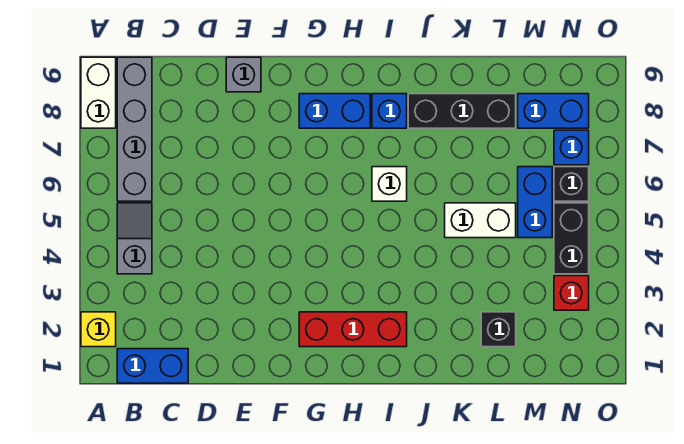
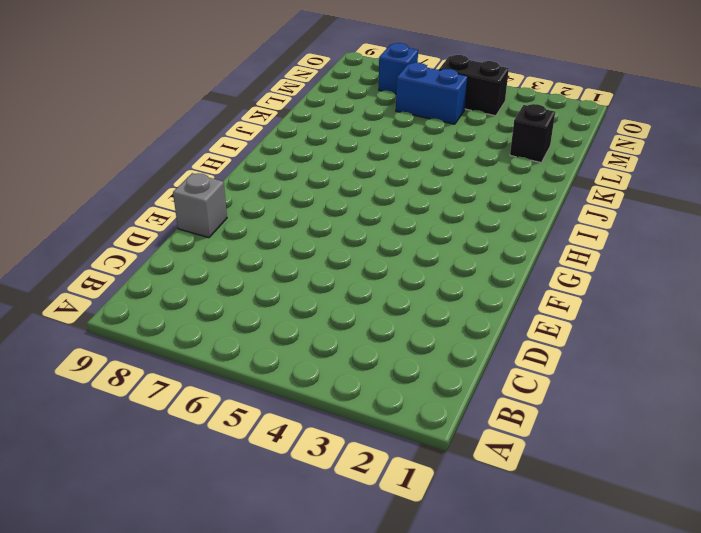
none -> yellow brick A2 level 1
none -> white brick A8:A9 level 1
none -> blue brick B1:C1 level 1

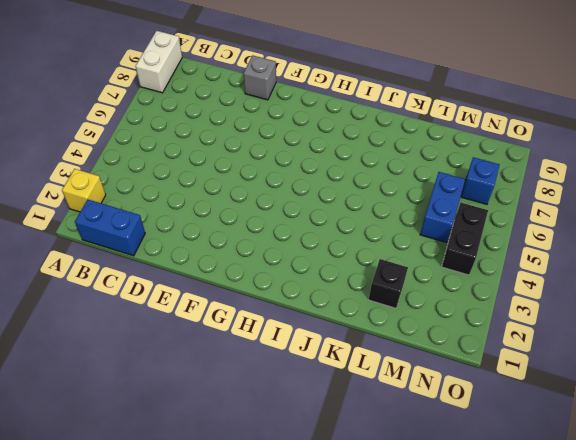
none -> grey slope B4:B5 level 1 top 4
none -> grey brick B6:B9 level 1
none -> red brick G2:I2 level 1

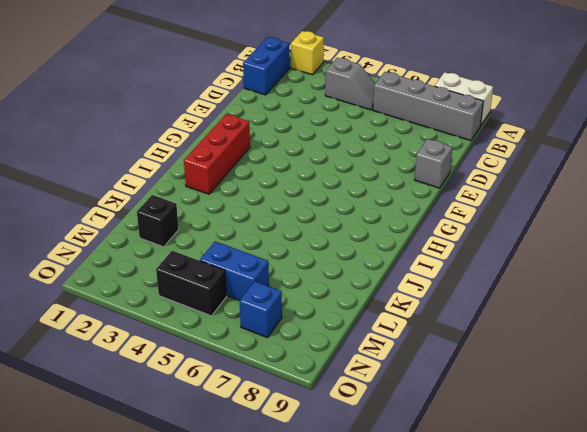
none -> blue brick G8:H8 level 1
none -> white brick I6 level 1
none -> blue brick I8 level 1

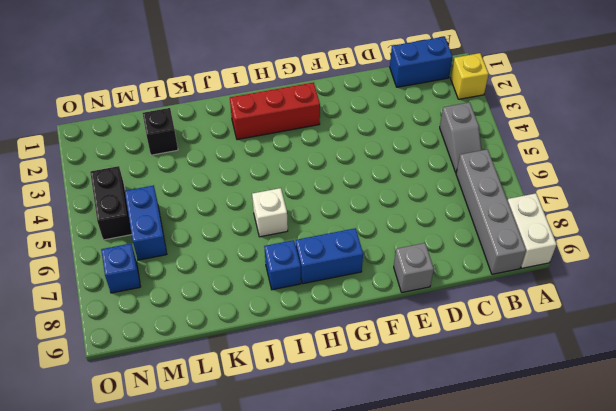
none -> black brick J8:L8 level 1
none -> white brick K5:L5 level 1
none -> blue brick M8:N8 level 1

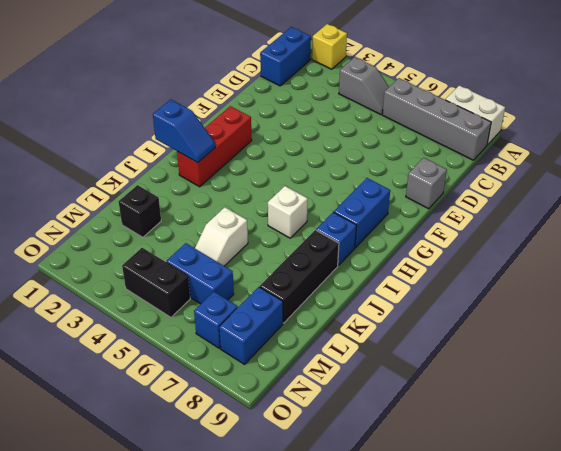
blue slope I1:I2 level 2 top 1 -> none
white slope K5:L5 level 1 top K -> white brick K5:L5 level 1
none -> red brick N3 level 1
none -> black brick N6 level 1

